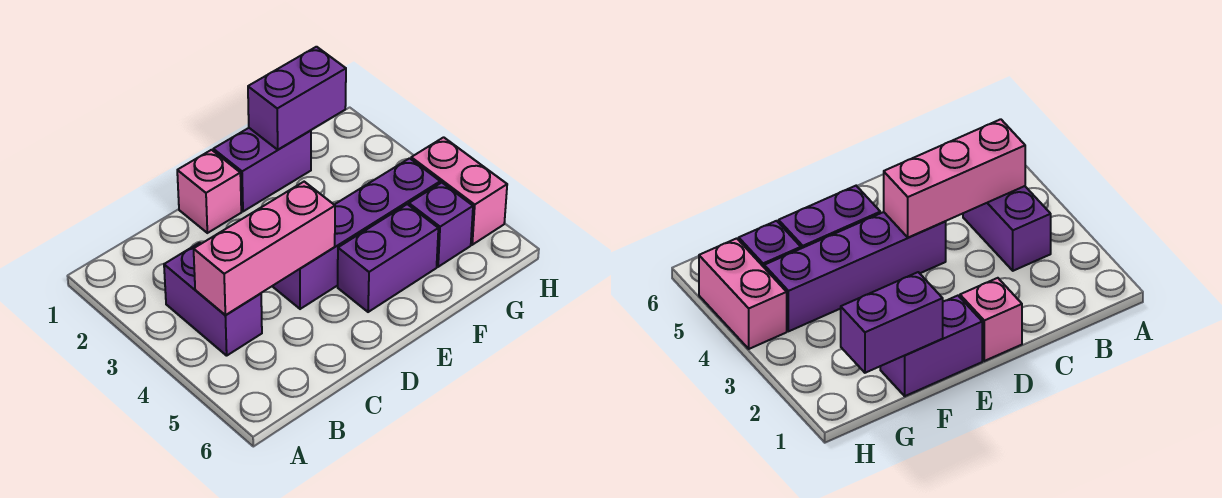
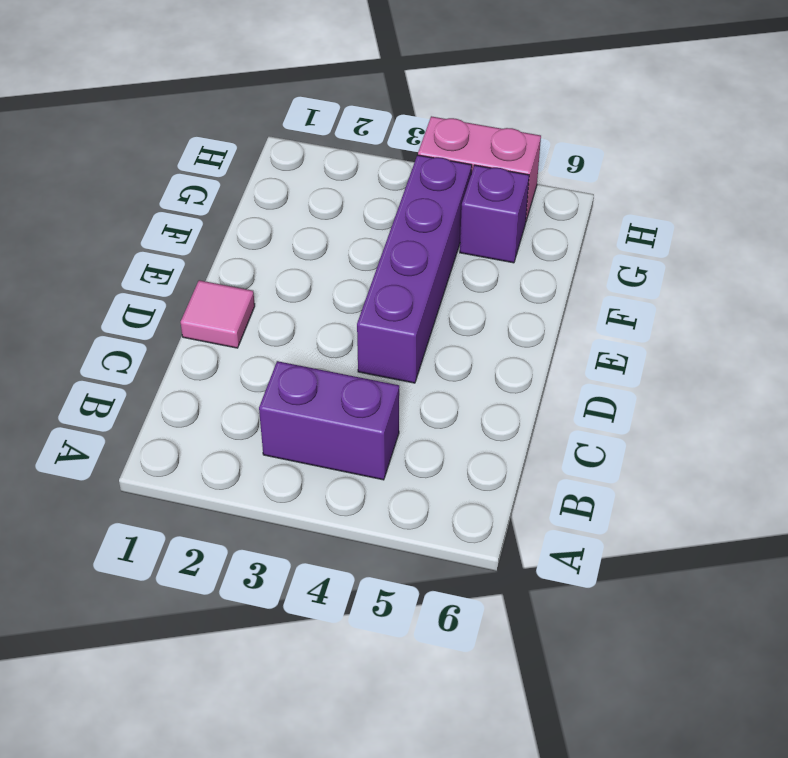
pink tile D1 level 1 -> pink brick D1 level 1
none -> purple brick E1:F1 level 1
none -> purple brick E5:F5 level 1

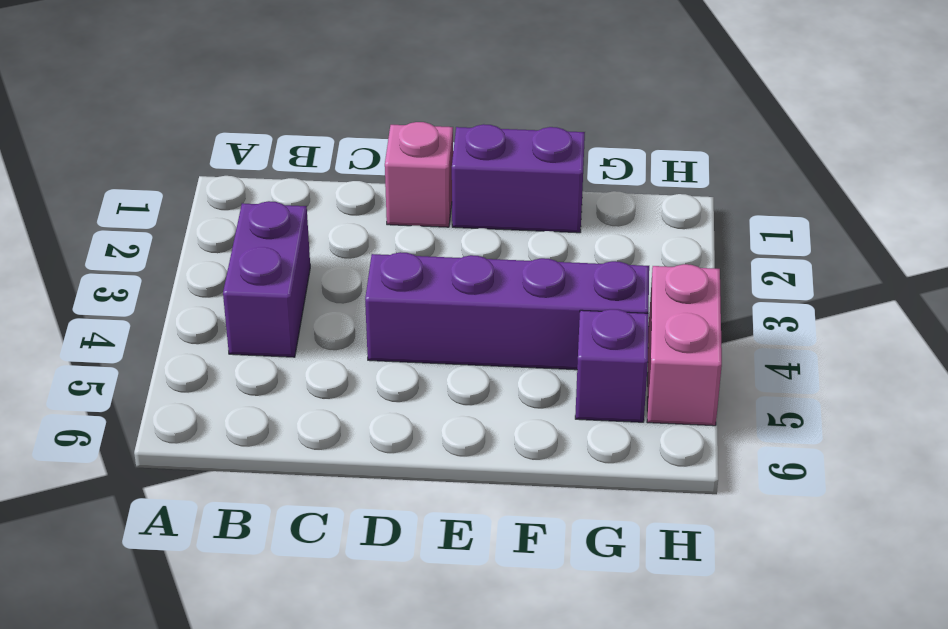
none -> purple brick E5:F5 level 1
none -> pink brick B4:D4 level 2

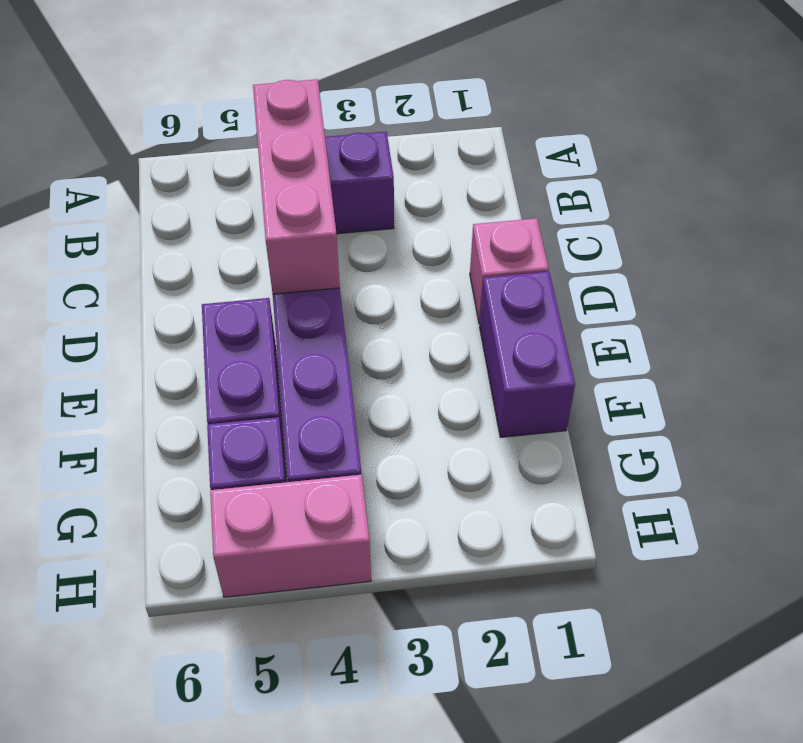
none -> purple brick F1:G1 level 2

